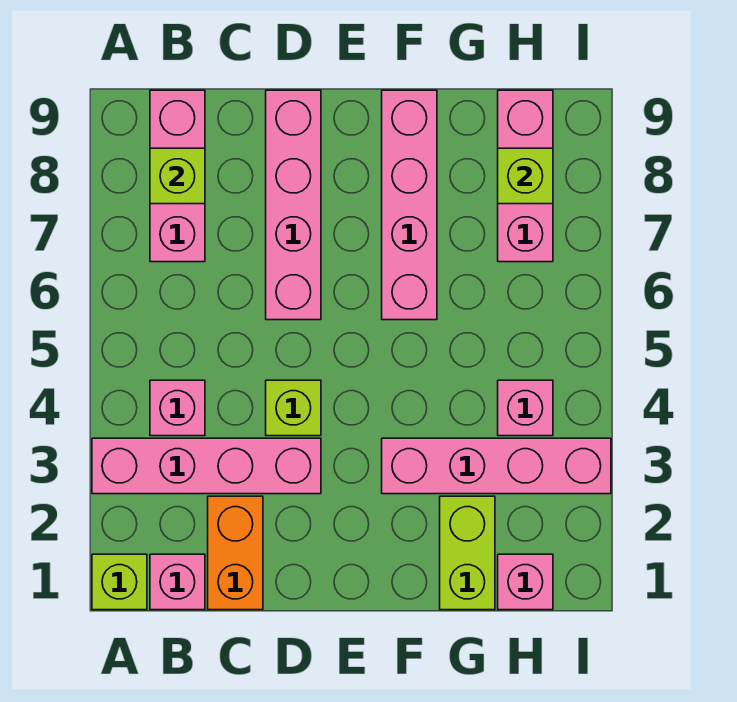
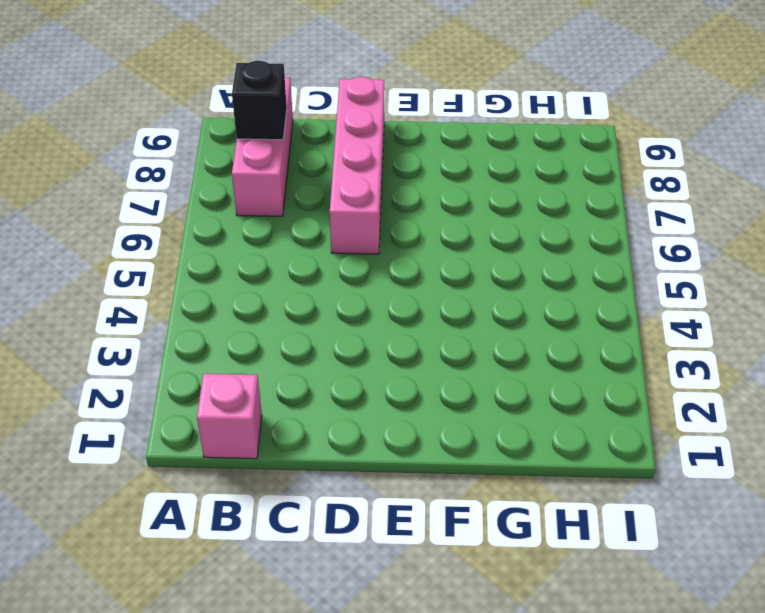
black brick B8 level 2 -> lime brick B8 level 2
none -> lime brick A1 level 1
none -> pink brick A3:D3 level 1
none -> pink brick B4 level 1

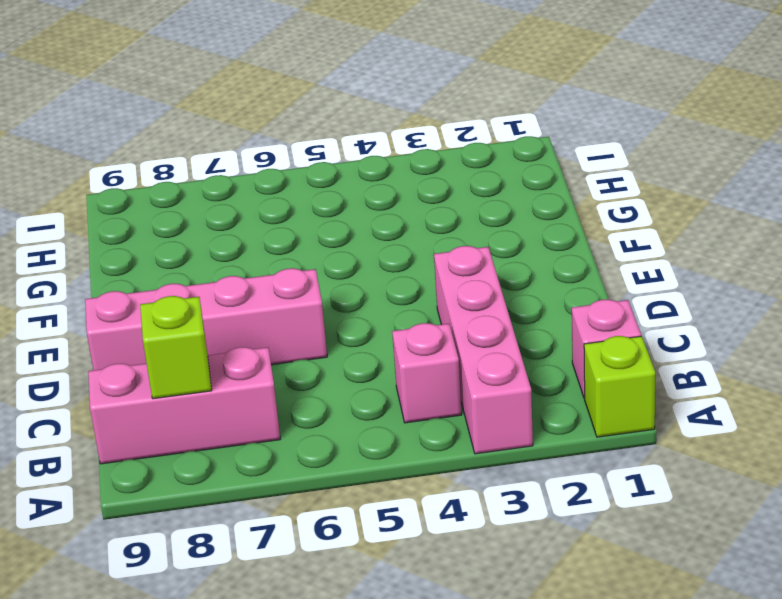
none -> orange brick C1:C2 level 1
none -> lime brick D4 level 1
none -> pink brick F3:I3 level 1

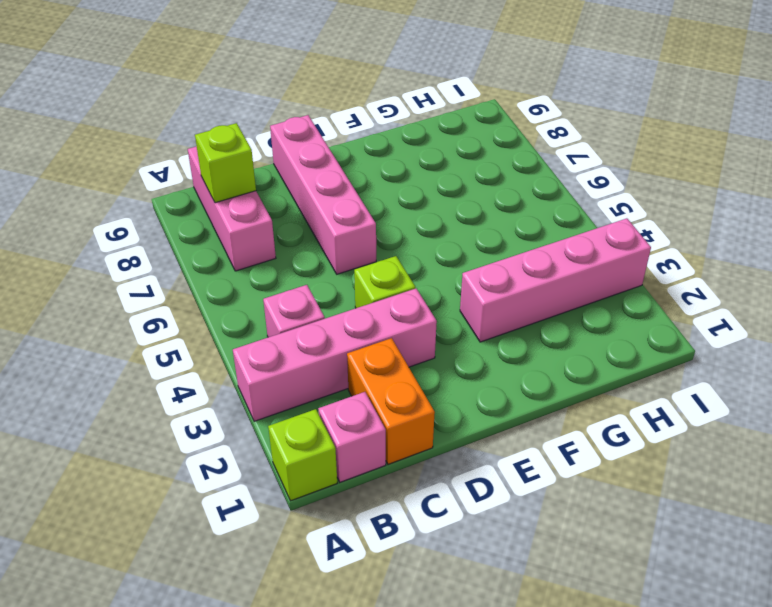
none -> pink brick F6:F9 level 1
none -> lime brick G1:G2 level 1
none -> pink brick H1 level 1

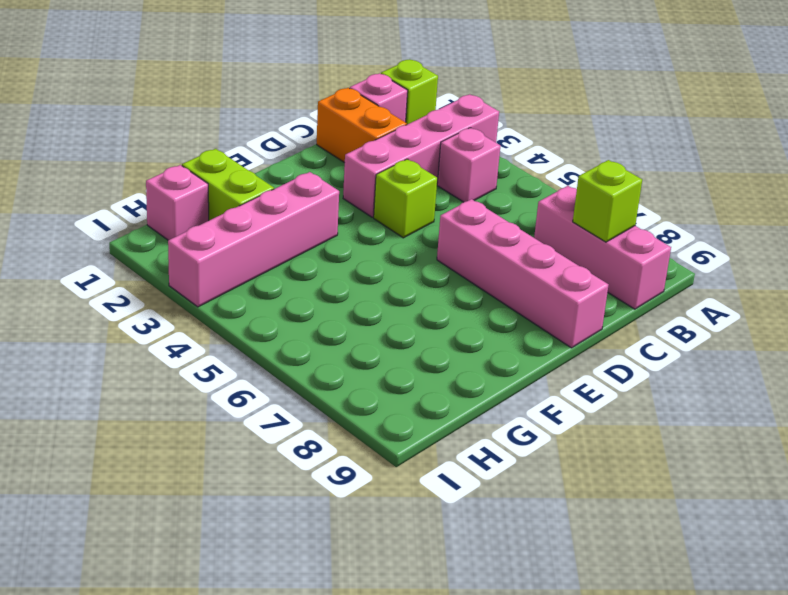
none -> pink brick F6:F9 level 1
none -> pink brick H4 level 1
none -> pink brick H7:H9 level 1

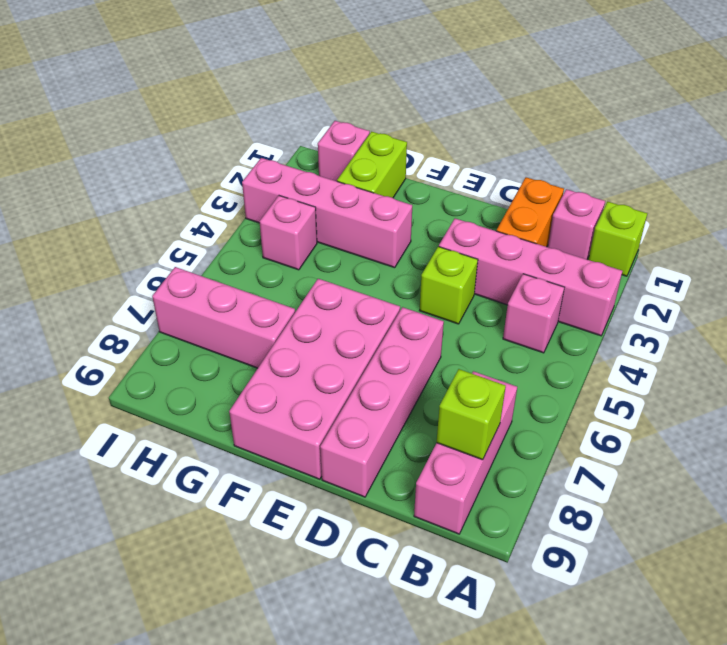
pink brick E6:F9 level 1 -> pink brick F6:F9 level 1
pink brick G7:I7 level 1 -> pink brick H7:H9 level 1
none -> lime brick H8 level 2

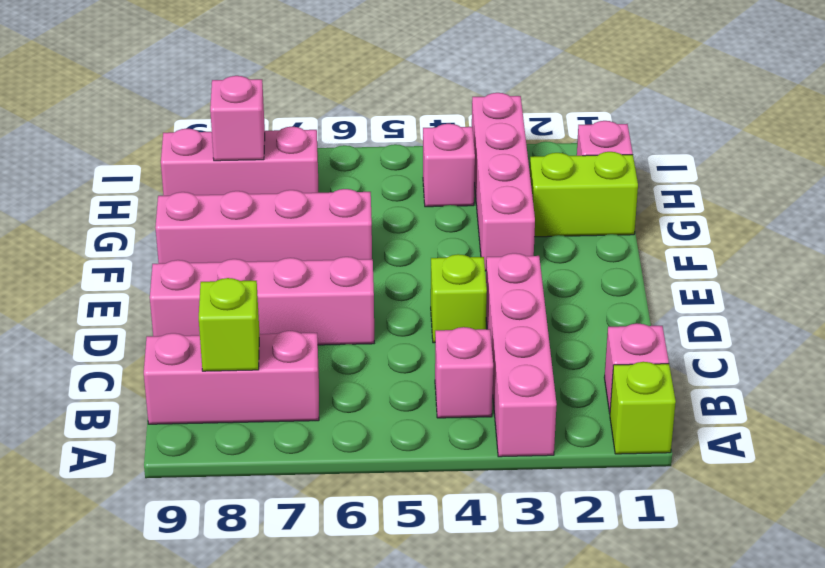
pink brick H8 level 2 -> lime brick H8 level 2
none -> orange brick C1:C2 level 1

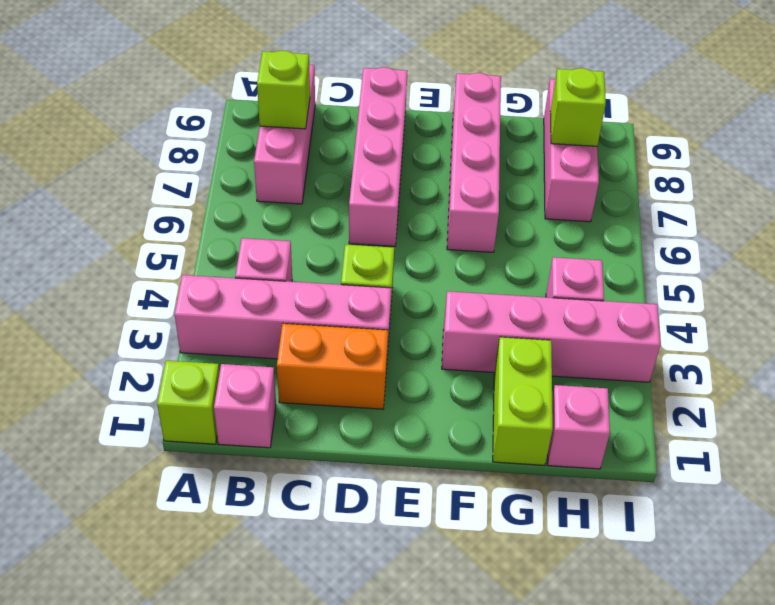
orange brick C2:D2 level 1 -> orange brick C1:C2 level 1

